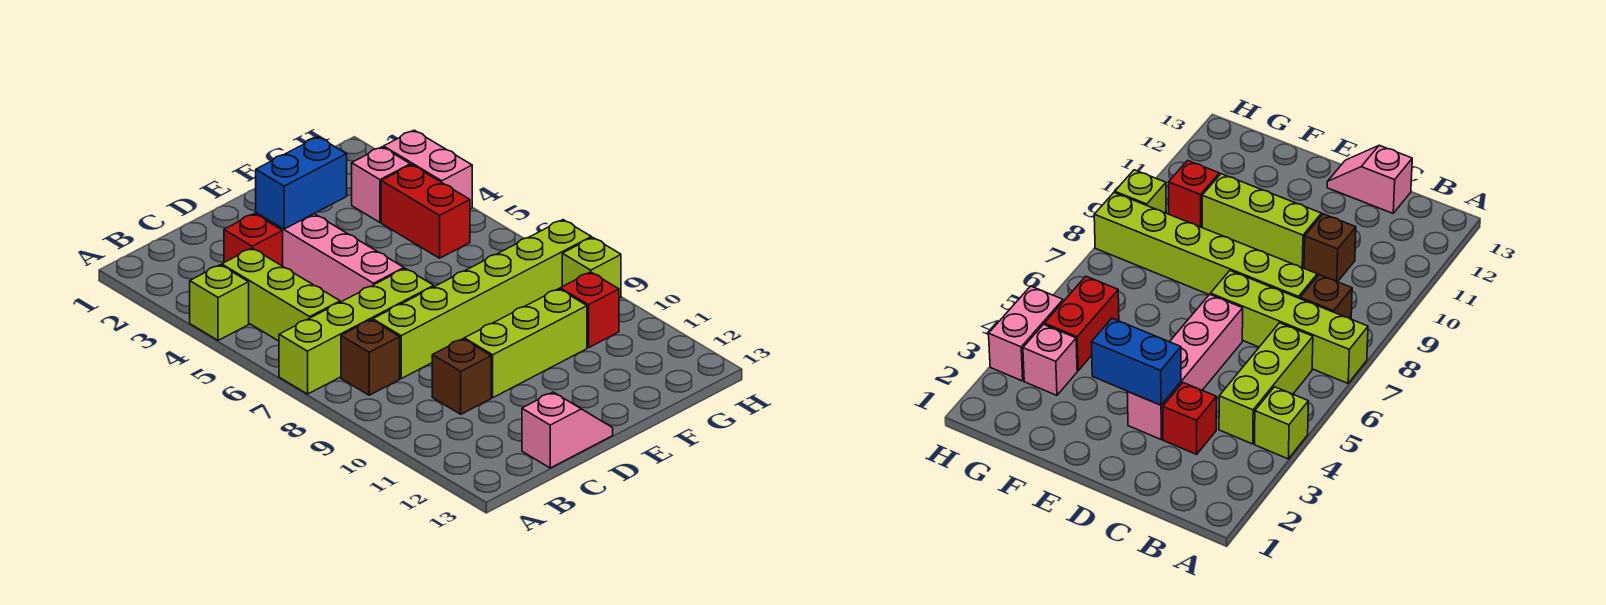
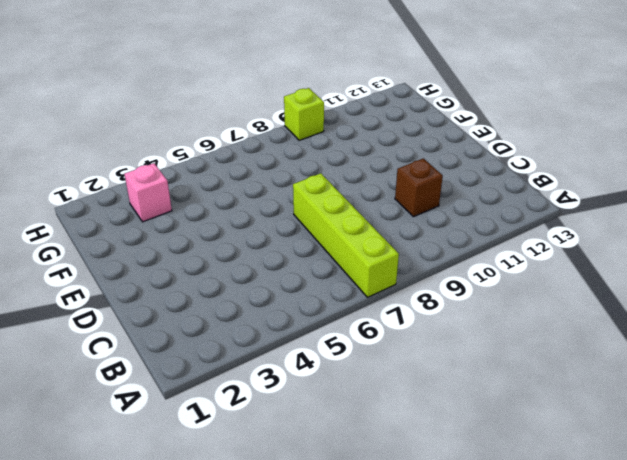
none -> lime brick A4 level 1
none -> lime brick B4:B6 level 1
none -> brown brick B8 level 1

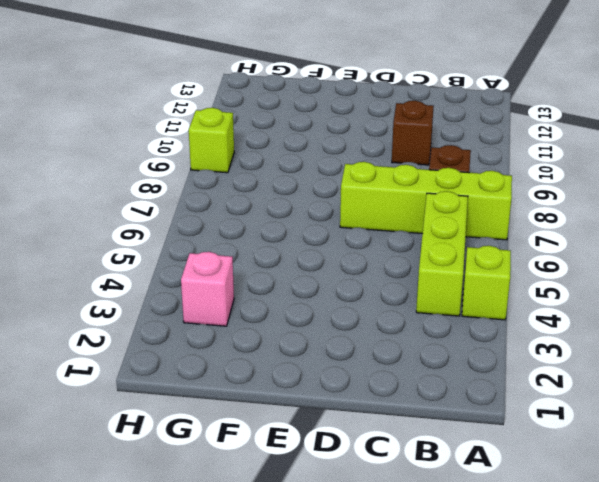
none -> red brick C3 level 1
none -> lime brick C8:H8 level 1
none -> pink slope C13:D13 level 1 top C

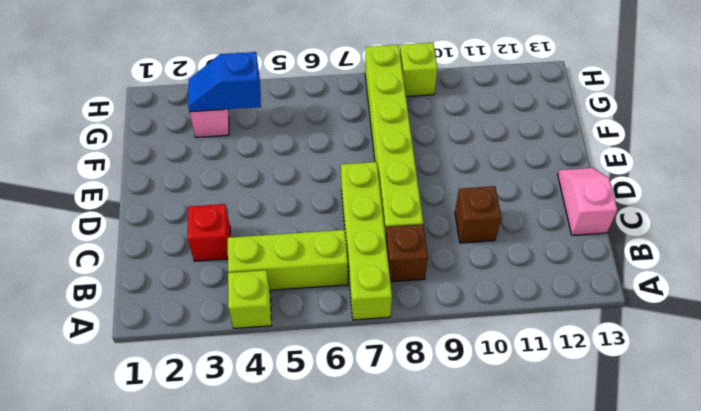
blue slope G3:G4 level 2 top 4 -> none
none -> pink brick D3:D6 level 1
none -> lime brick D10:F10 level 1
none -> red brick G4:G5 level 1

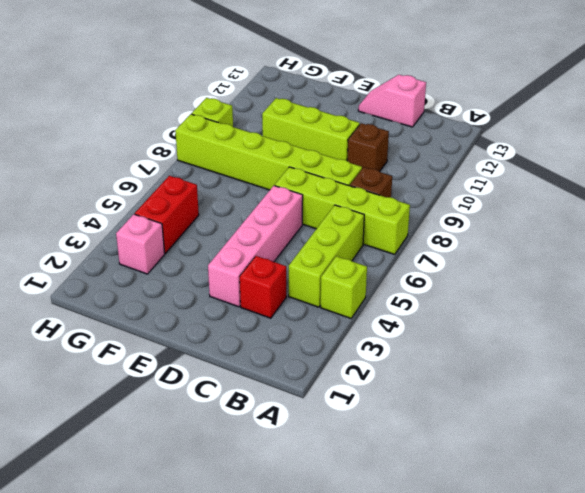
none -> red brick G10 level 1
none -> pink brick H3:H4 level 1
none -> blue brick D3:E3 level 2

